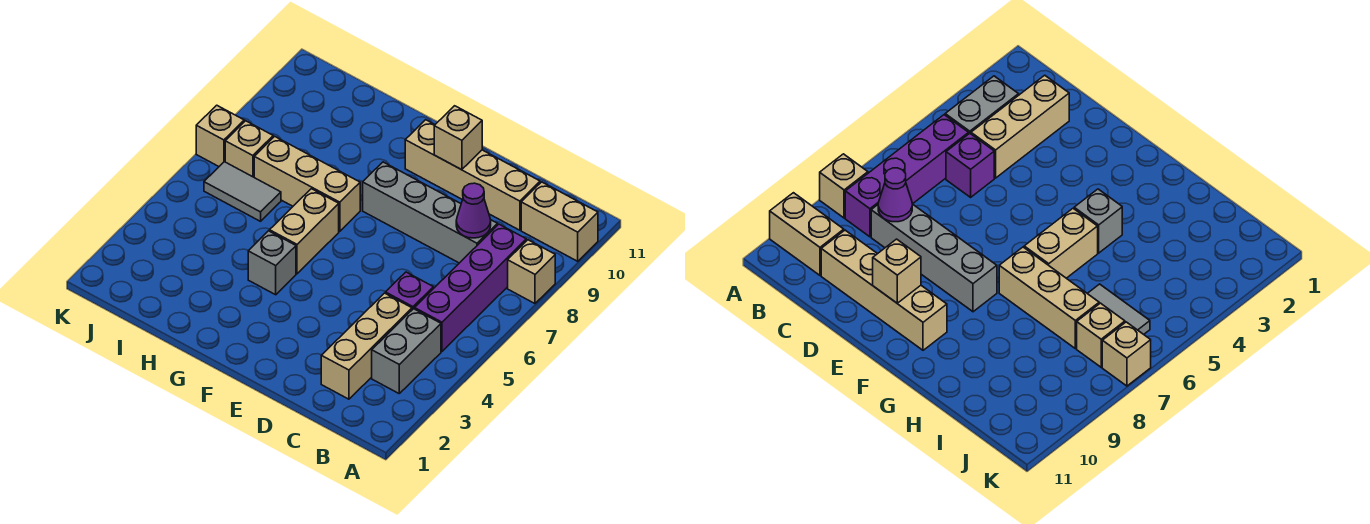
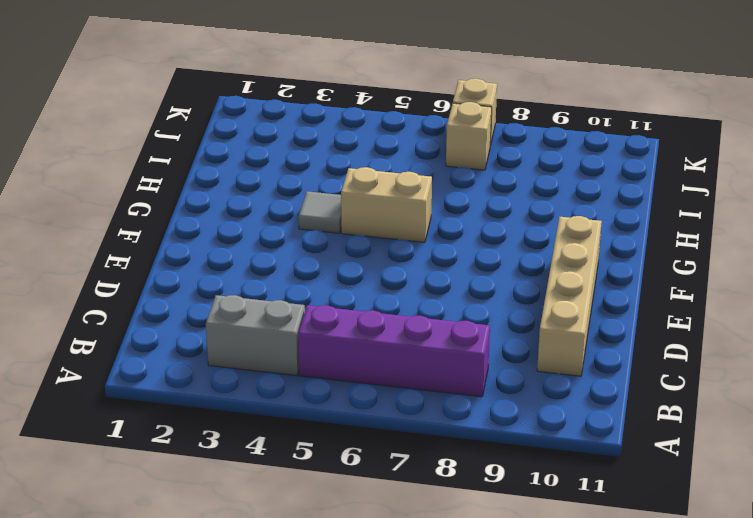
grey tile G4 level 1 -> grey brick G4 level 1
none -> tan brick A8 level 1
none -> tan brick A10:B10 level 1
none -> tan brick C2:C4 level 1

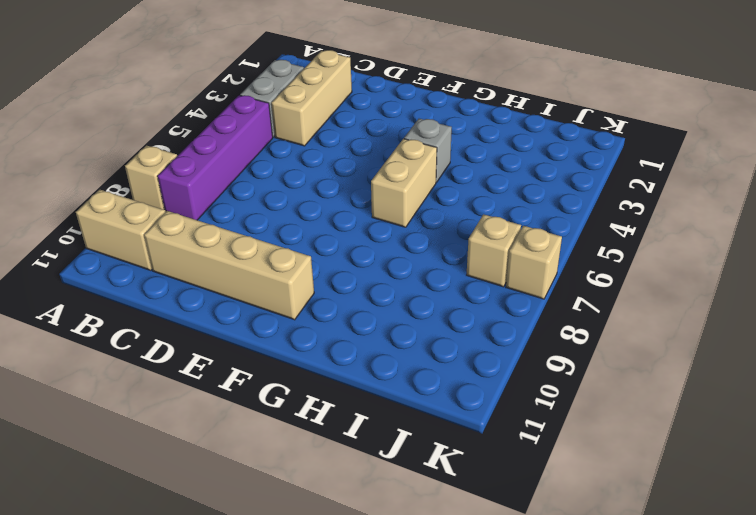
none -> purple brick C5 level 1
none -> grey brick C8:F8 level 1
none -> tan brick G7:I7 level 1

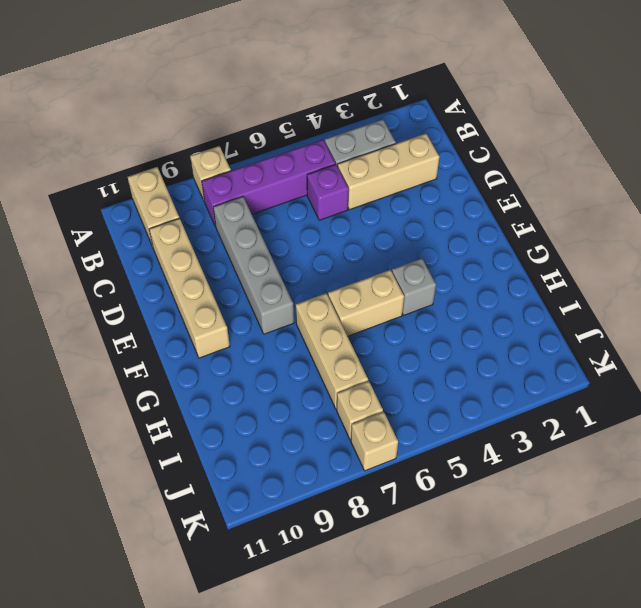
none -> grey tile I6:J6 level 1
none -> purple cone C8 level 2
none -> tan brick E10 level 2

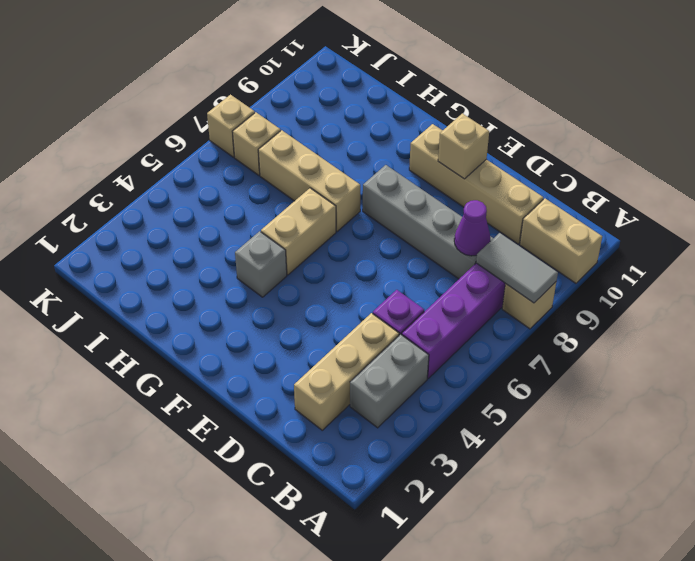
grey tile A8:B8 level 2 -> grey tile I6:J6 level 1

